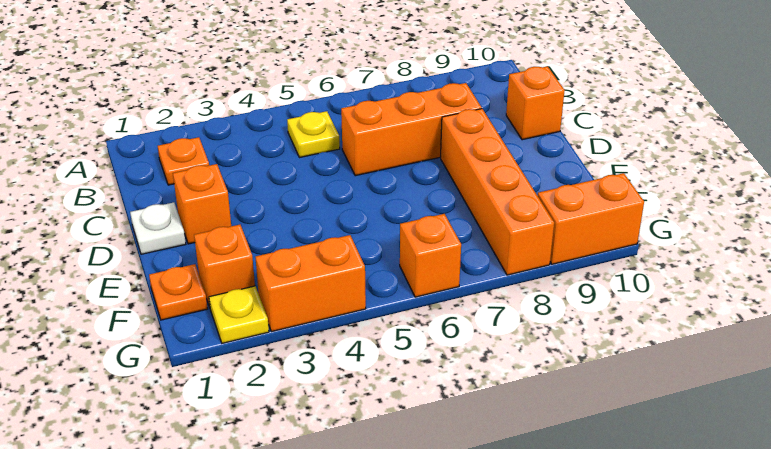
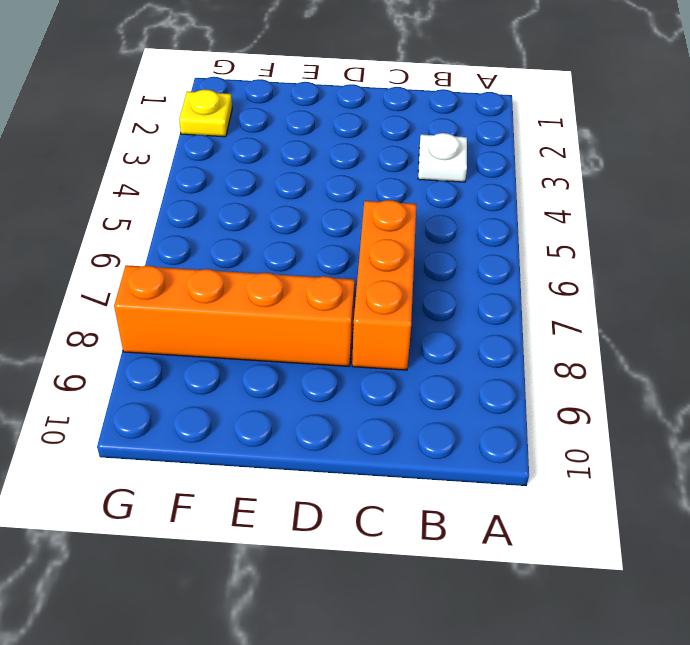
white plate B3 level 1 -> white plate D1 level 1
none -> orange plate B2 level 1
none -> yellow plate B5 level 1
none -> orange brick C10 level 1

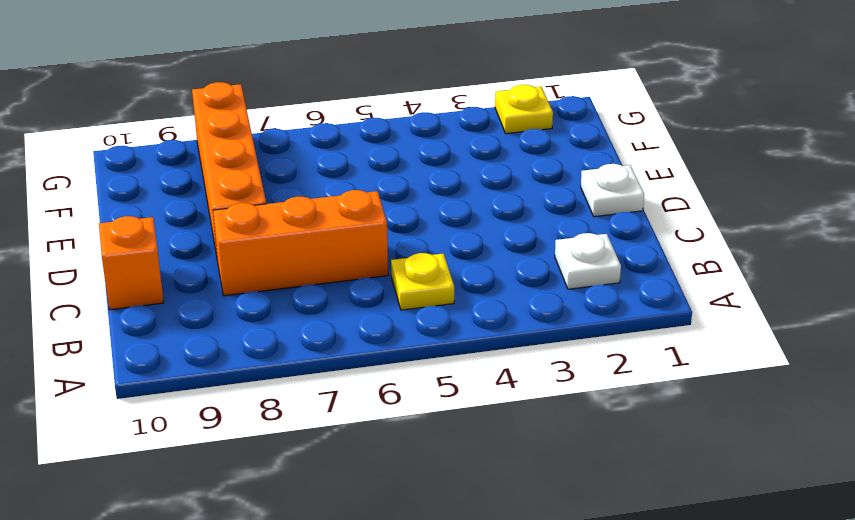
white plate B2 level 1 -> orange plate B2 level 1
none -> orange brick D2 level 1
none -> orange plate F1 level 1
none -> orange brick F2 level 1

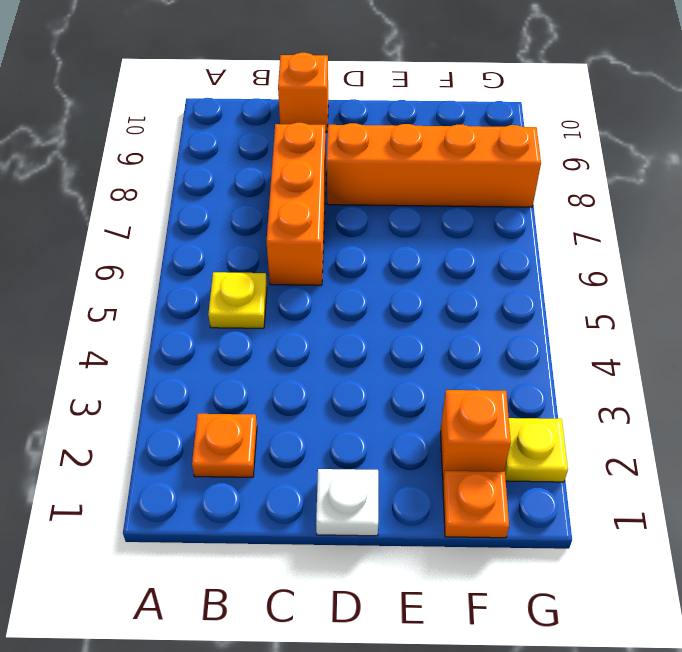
none -> orange brick D2 level 1
none -> orange brick G3:G4 level 1
none -> orange brick G6 level 1

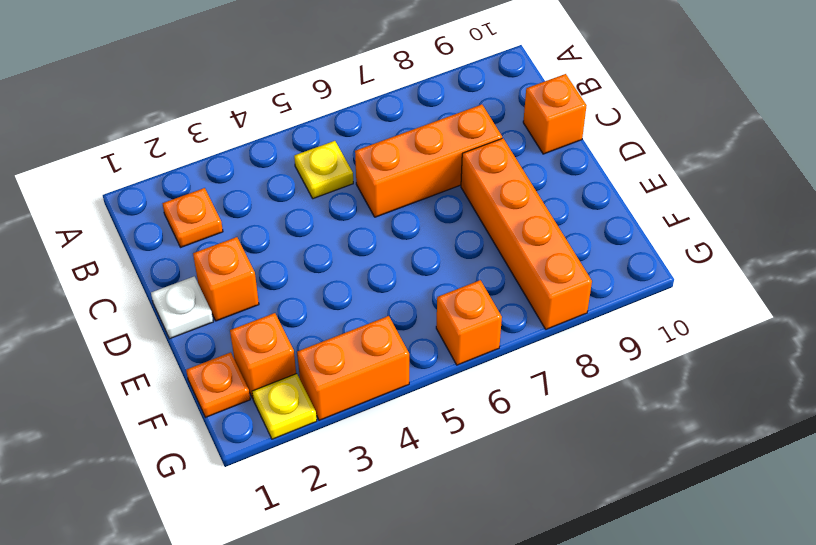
none -> orange brick G9:G10 level 1

